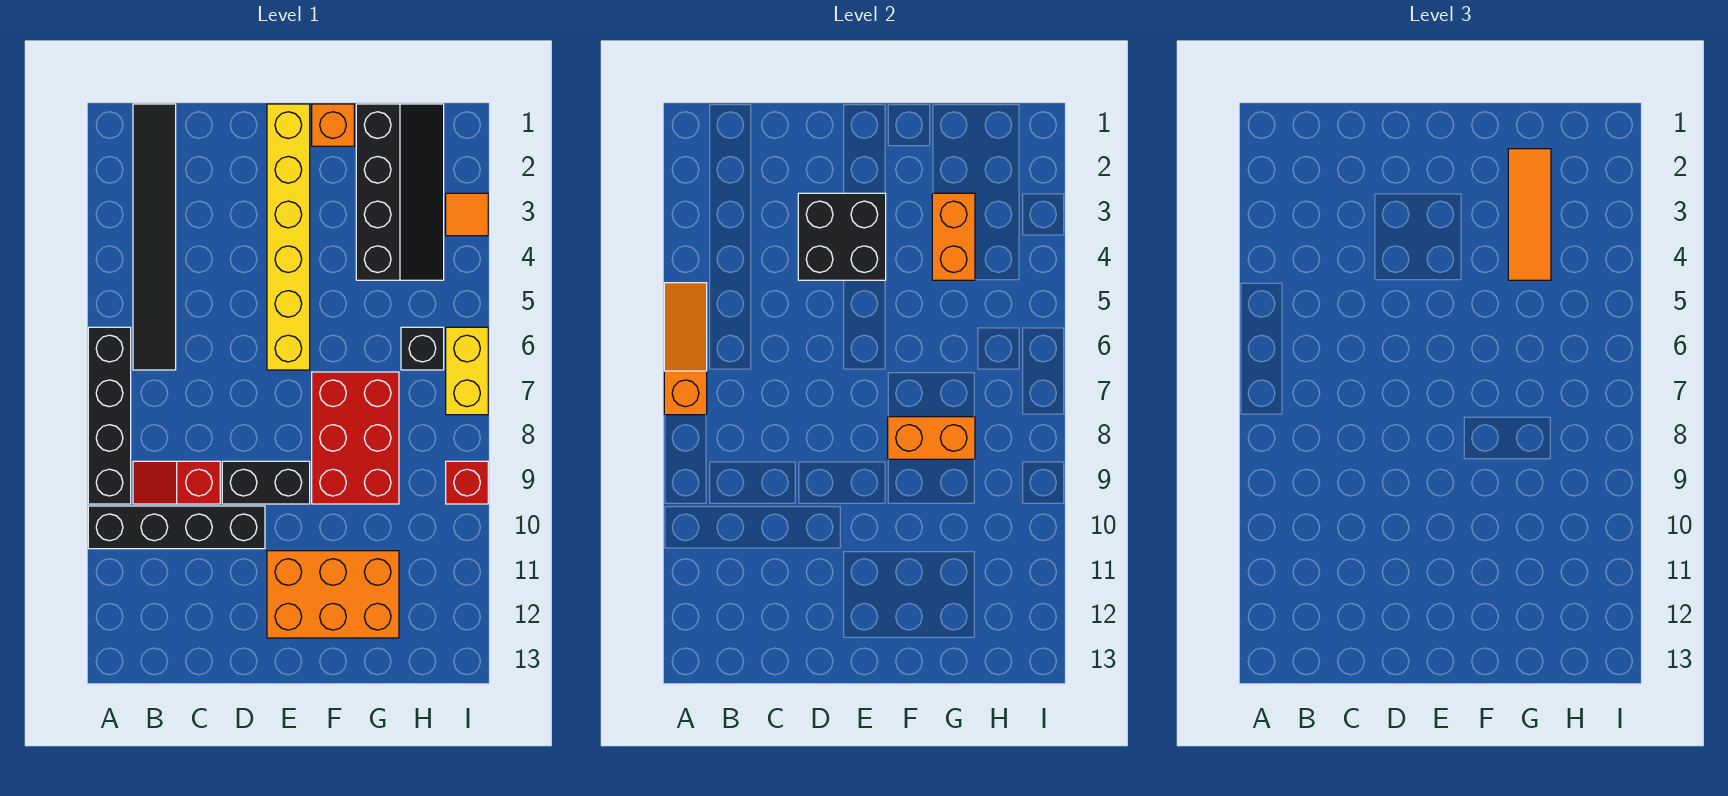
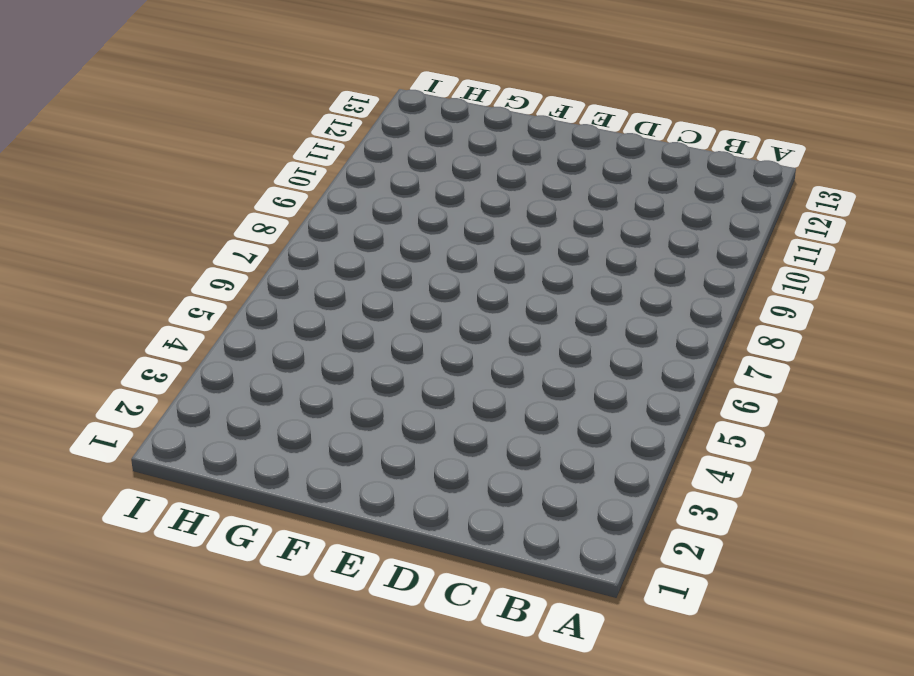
none -> black brick A6:A9 level 1
none -> black brick A10:D10 level 1
none -> black tile B1:B6 level 1

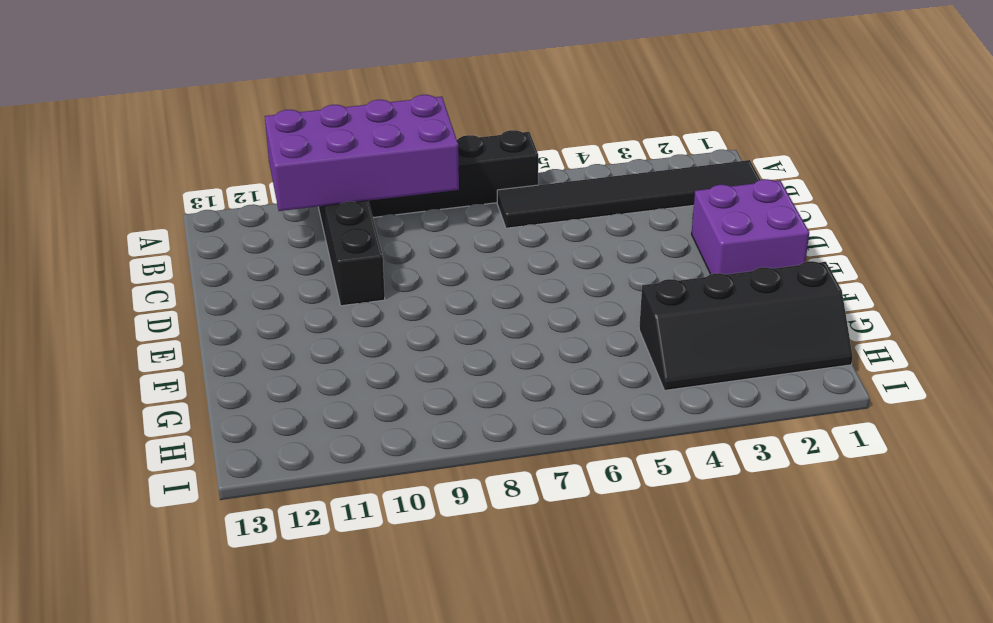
purple brick A8:B11 level 2 -> none
purple brick D1:E2 level 1 -> yellow brick E1:E6 level 1
none -> red slope B9:C9 level 1 top C
none -> black brick D9:E9 level 1
none -> orange brick E11:G12 level 1

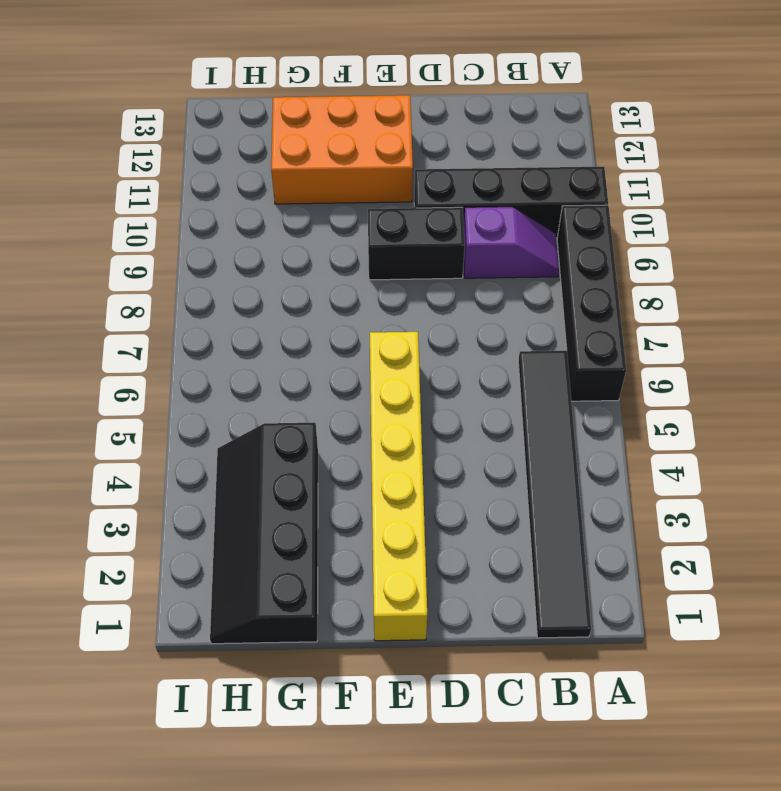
purple slope B9:C9 level 1 top C -> red slope B9:C9 level 1 top C
none -> orange brick F1 level 1
none -> red brick F7:G9 level 1
none -> black brick H6 level 1

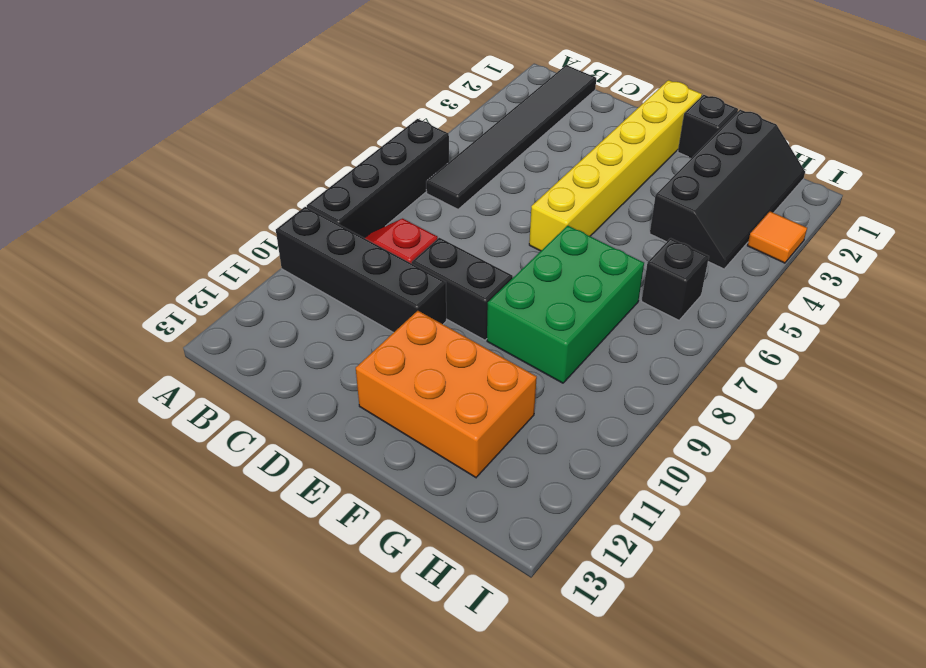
black brick F1 level 1 -> orange brick F1 level 1
green brick F7:G9 level 1 -> red brick F7:G9 level 1
none -> yellow brick I6:I7 level 1
none -> red brick I9 level 1
none -> orange slope A5:A7 level 2 top 7

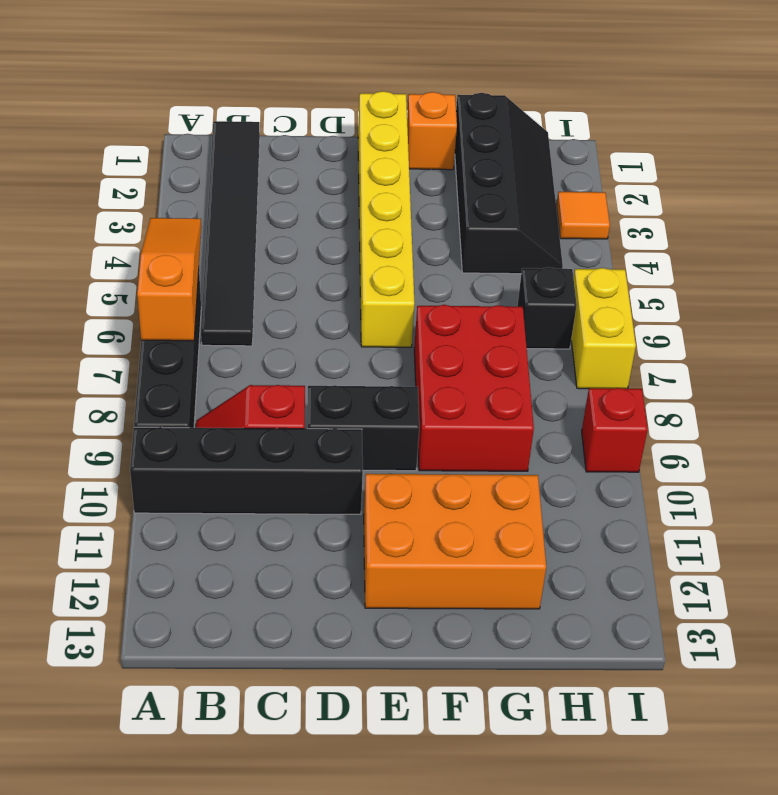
none -> black brick D3:E4 level 2
none -> orange brick F8:G8 level 2
none -> orange brick G3:G4 level 2

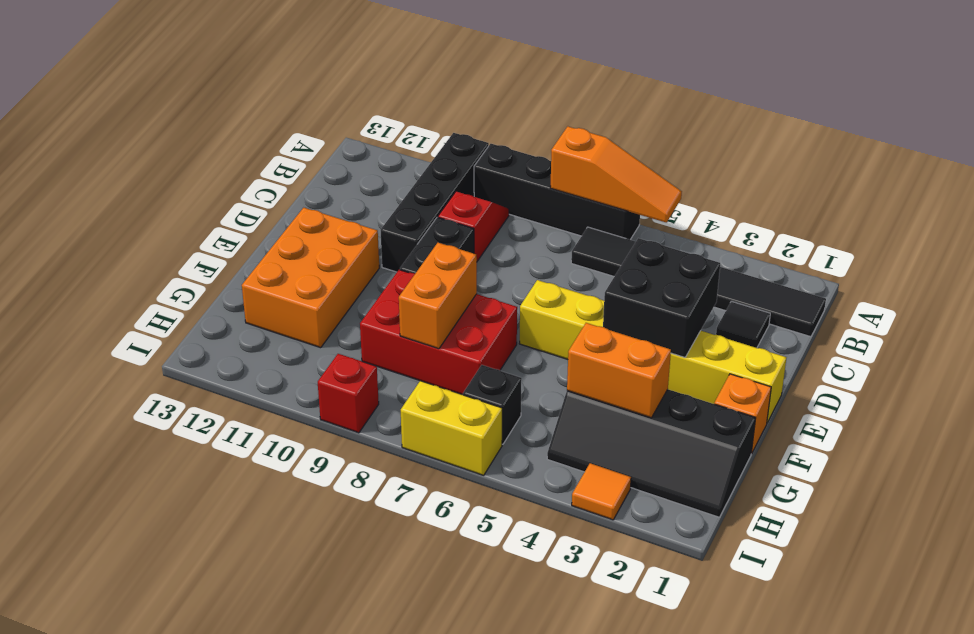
black tile C2 level 1 -> none
none -> orange tile G2:G4 level 3

